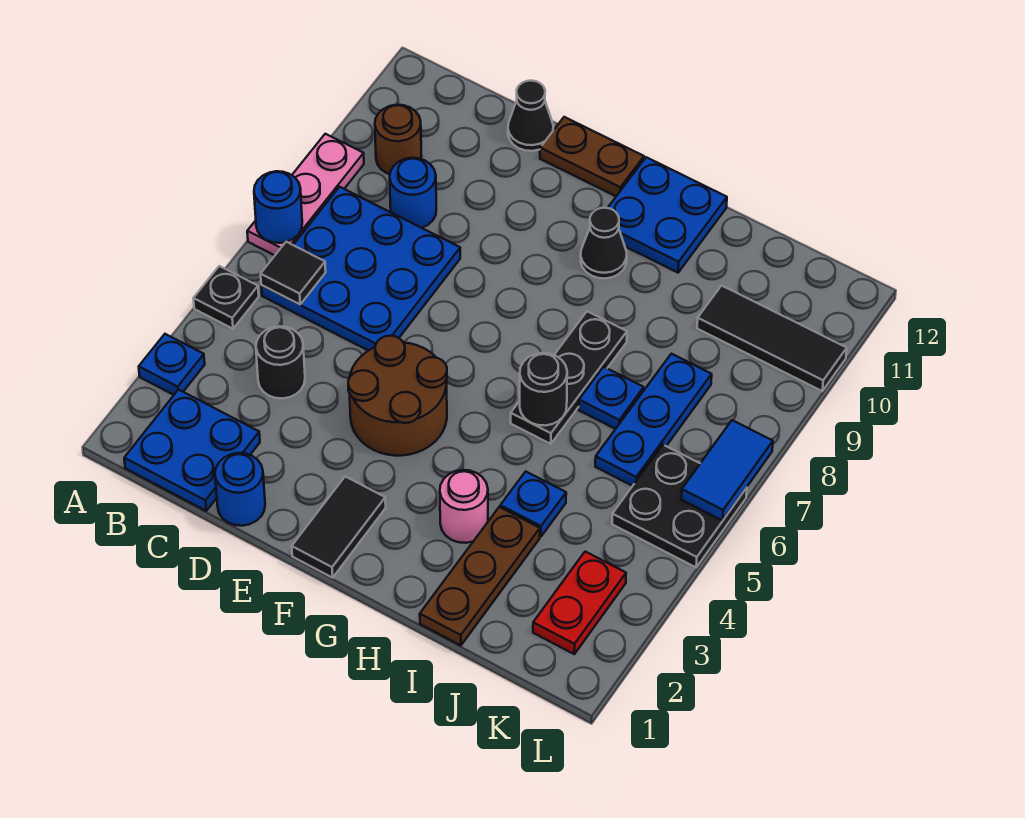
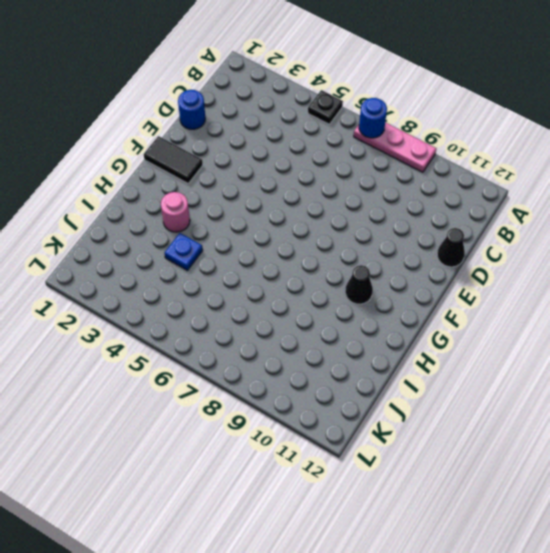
none -> blue plate A3 level 1
none -> blue plate B1:C2 level 1
none -> blue plate B6:D8 level 1

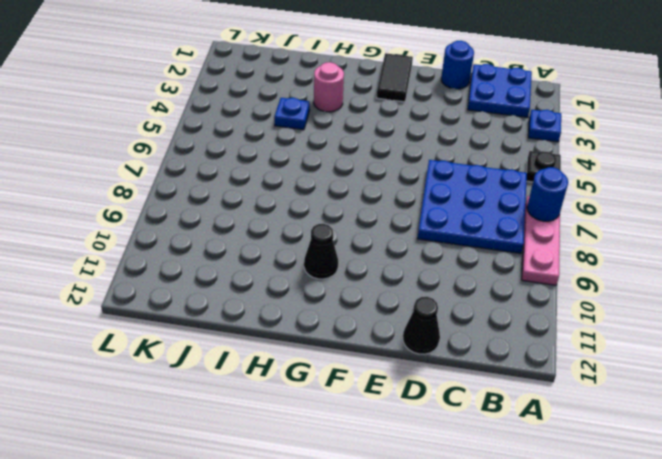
none -> brown round brick B10 level 1
none -> black round brick C4 level 1
none -> blue round brick C9 level 1

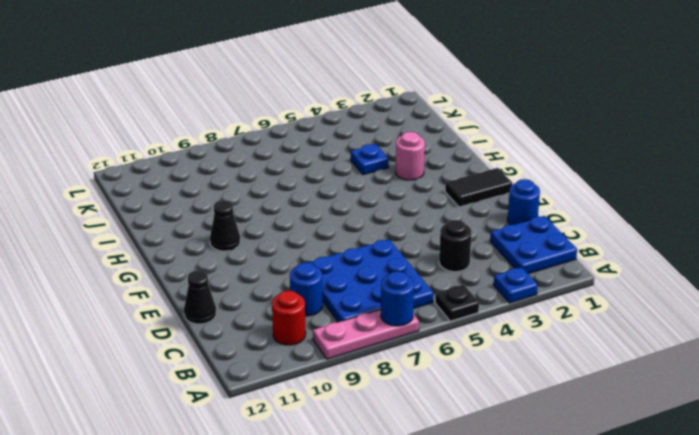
red round brick B10 level 1 -> brown round brick B10 level 1
none -> brown round brick E4:F5 level 1
none -> brown plate E12:F12 level 1
none -> blue plate G11:H12 level 1

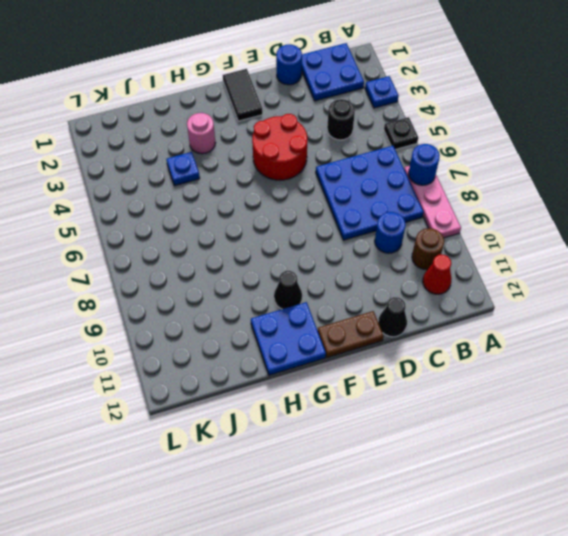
red cone B11 level 1 -> none
red round brick E4:F5 level 1 -> brown round brick E4:F5 level 1
none -> black plate H6:H8 level 1
none -> brown plate I1:I3 level 1
none -> blue plate I7 level 1

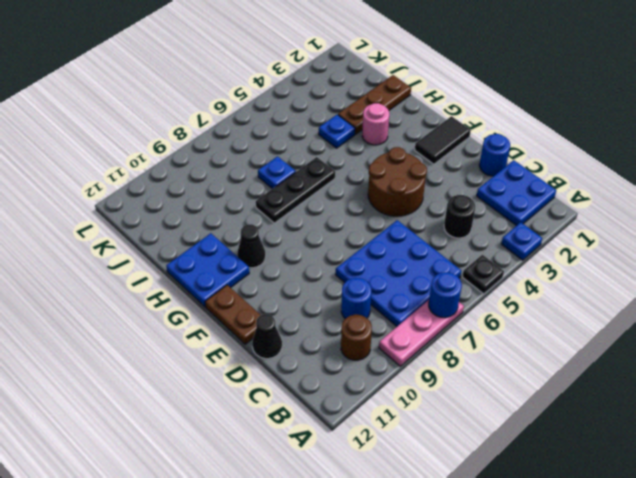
none -> blue plate J6:J8 level 1
none -> black tile J10:L10 level 1
none -> red plate K2:K3 level 1

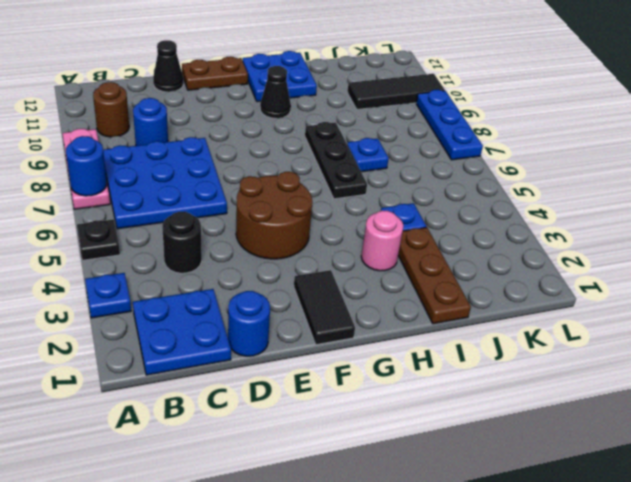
blue plate L7:L9 level 1 -> blue plate J6:J8 level 1
none -> red plate K2:K3 level 1
none -> black plate K5:L6 level 1
none -> black tile B6 level 2

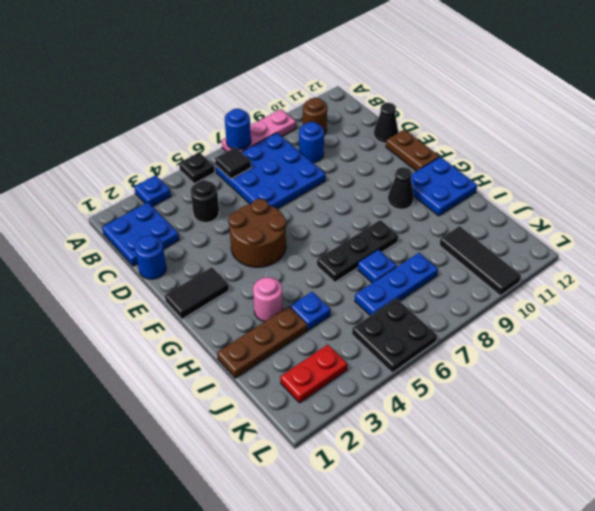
none -> black round brick H6 level 2
none -> blue tile L6:L7 level 2

